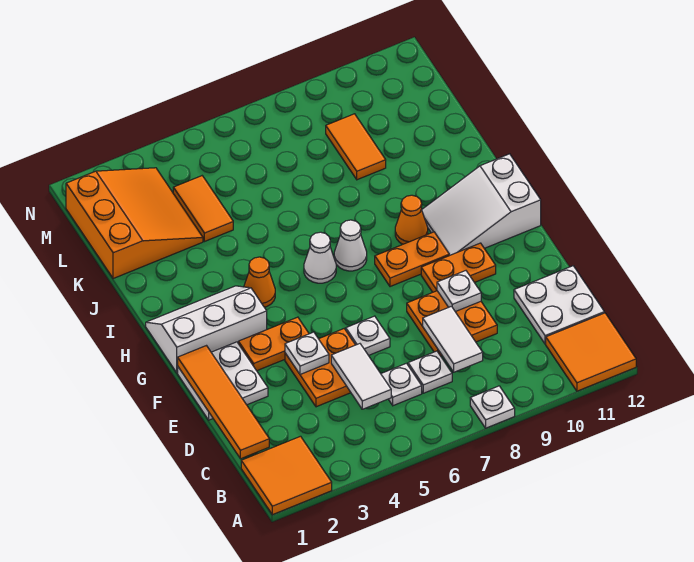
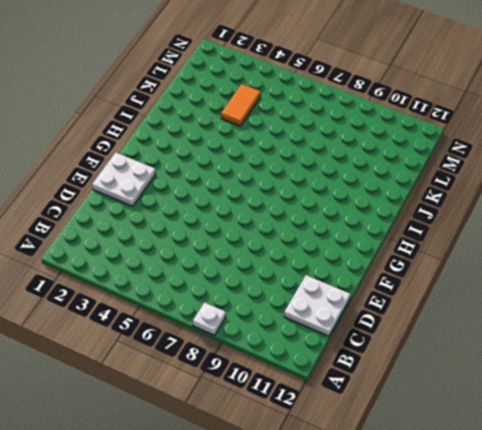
none -> orange tile A1:B2 level 1
none -> orange tile A11:B12 level 1
none -> white plate C6 level 1

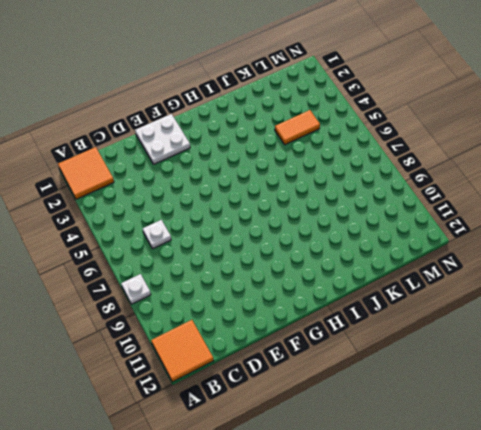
none -> white plate C7 level 1
none -> white plate C11:D12 level 1
none -> orange plate D4:E5 level 1

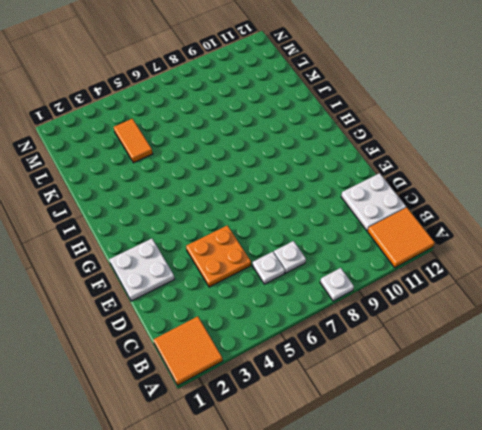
none -> orange plate D8:E9 level 1
none -> white plate E6 level 1
none -> orange plate F3:F4 level 1

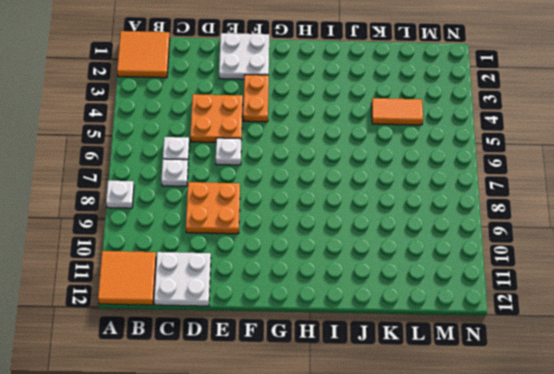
none -> orange plate F9:F10 level 1
none -> white slope G1:H3 level 1 top G
none -> orange plate G8:G9 level 1

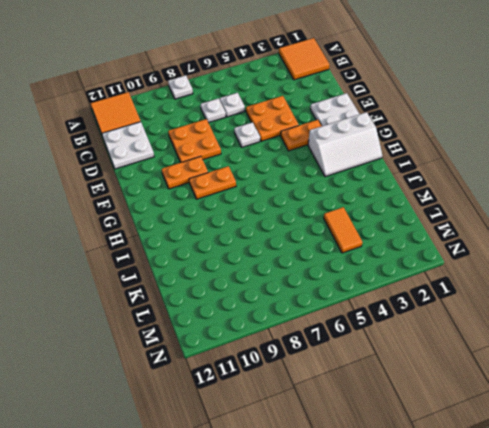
none -> white slope G10:H12 level 1 top 12
none -> orange cone H4 level 1
none -> white cone H6 level 1

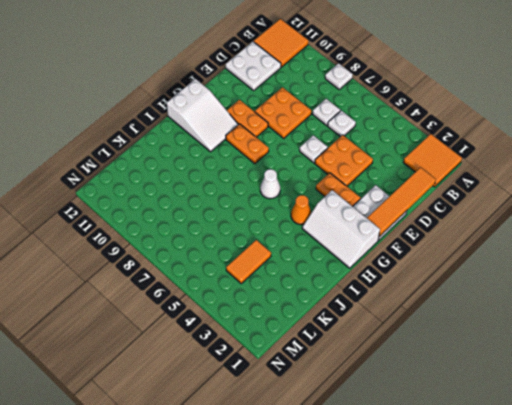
none -> white cone H7 level 1
none -> orange cone H9 level 1
none -> orange slope K1:M3 level 1 top 1

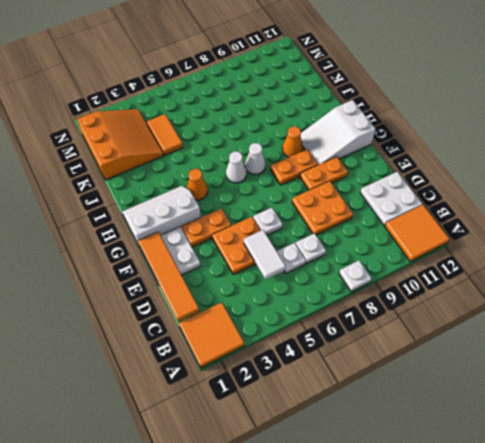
none -> orange tile K9:L9 level 1
none -> white tile C8:D8 level 2
none -> white plate E4 level 2

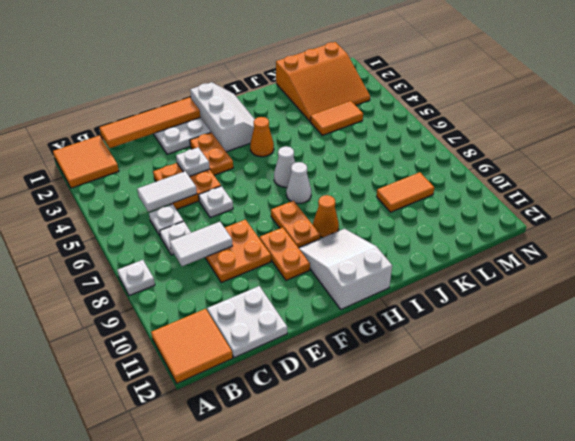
none -> white plate E9 level 2

